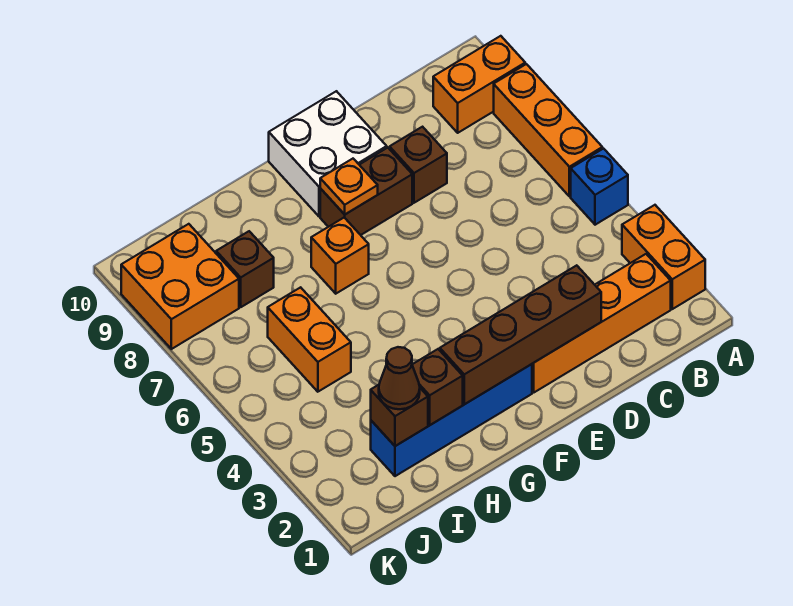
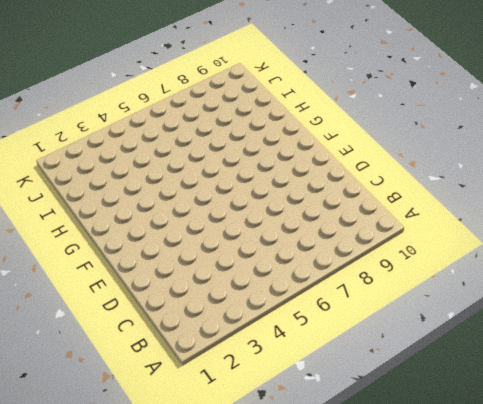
none -> orange brick A2:A3 level 1
none -> blue brick A5 level 1
none -> orange brick A6:A8 level 1

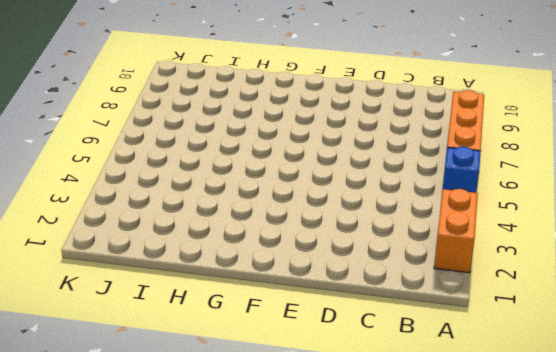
none -> orange brick A9:B9 level 1
none -> orange brick B2:E2 level 1
none -> brown brick D8 level 1

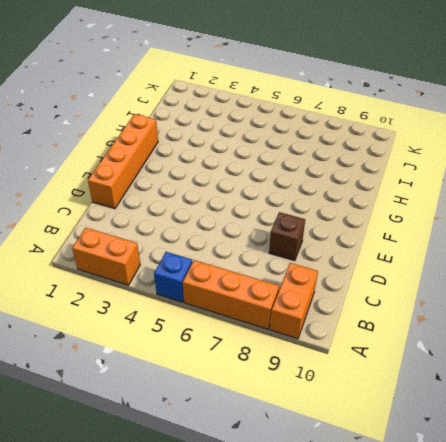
orange brick D1:G1 level 1 -> orange brick B2:E2 level 1
none -> brown brick E8:F8 level 1
none -> white brick E9:F10 level 1
none -> blue brick F2:I2 level 1

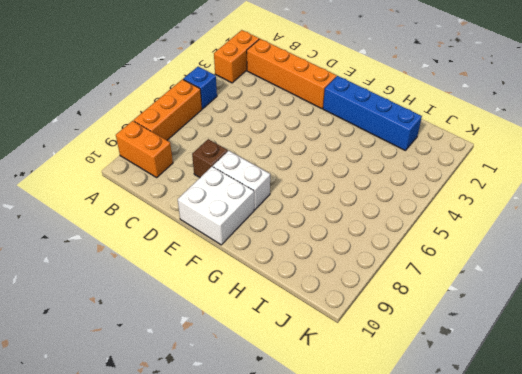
white brick E8:F8 level 1 -> brown brick E8:F8 level 1
none -> orange brick G7 level 1
none -> orange brick I5:I6 level 1
none -> brown brick I8 level 1

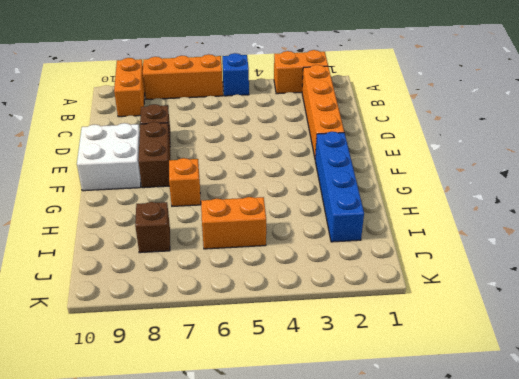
none -> orange brick J8:K9 level 1
none -> brown brick D2:G2 level 2
none -> orange plate F8 level 2

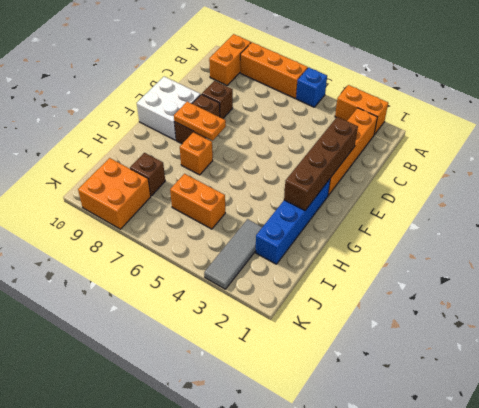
orange plate F7:F8 level 2 -> orange plate F8 level 2
grey tile I3:K3 level 1 -> none
none -> brown brick H2 level 2
none -> brown brick I2 level 2
none -> brown cone I2 level 3

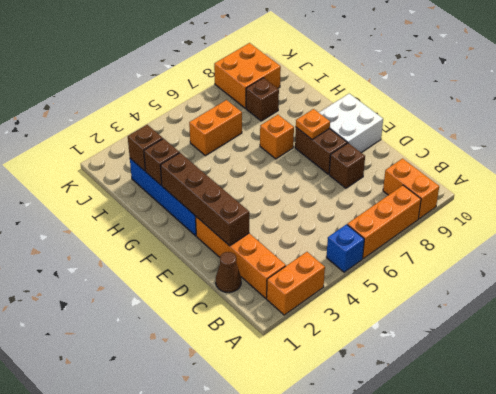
brown cone C1 level 1 -> brown cone I2 level 3

